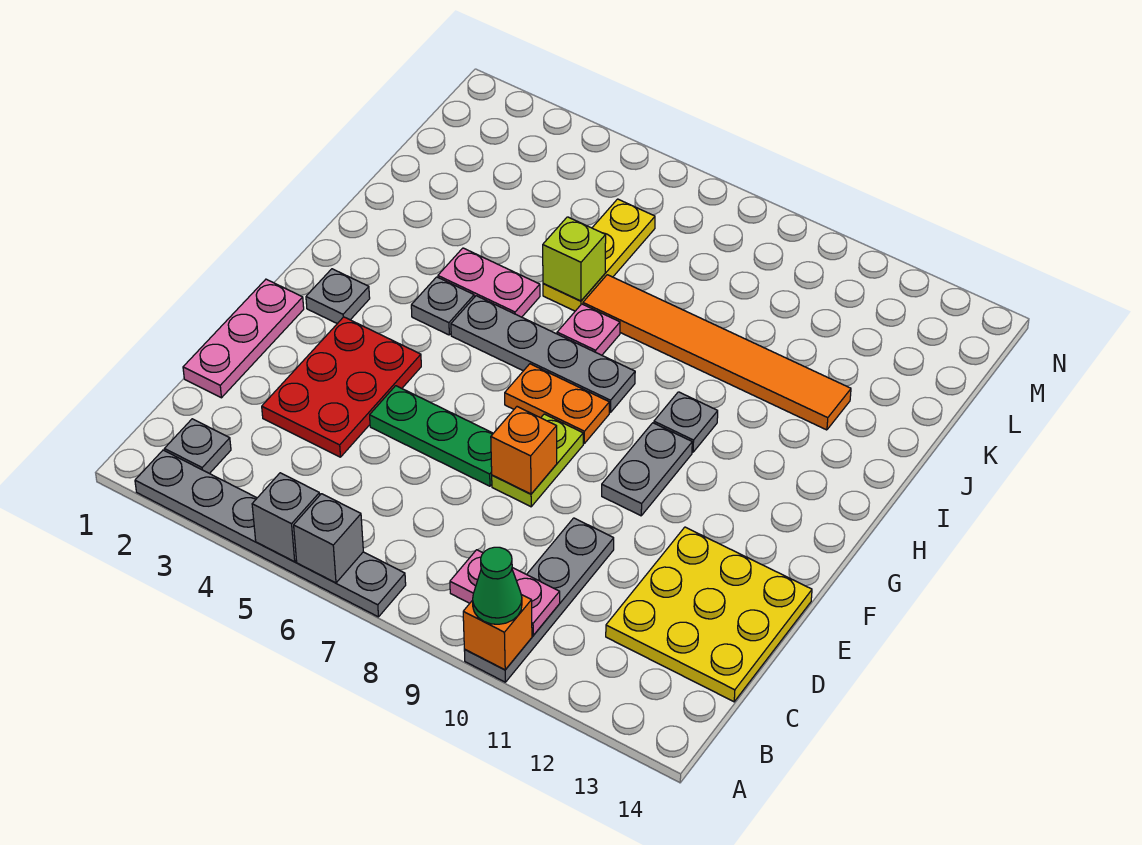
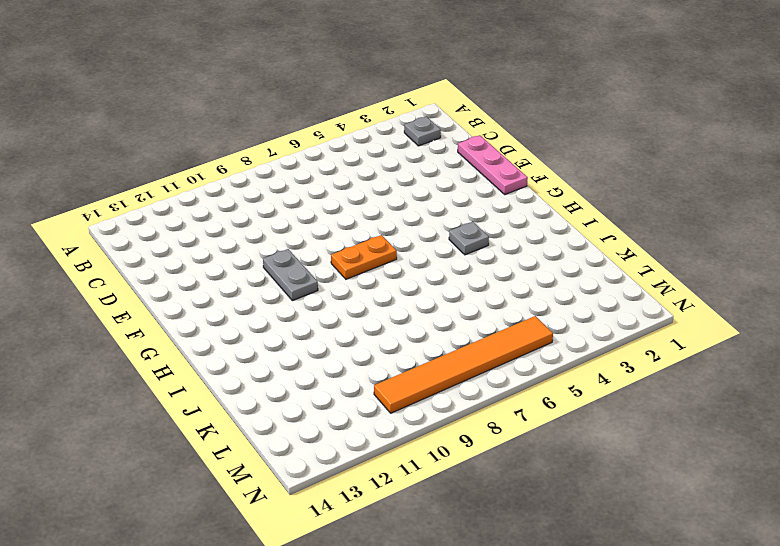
orange tile M5:M10 level 1 -> orange tile J7:J12 level 1
none -> grey plate A2:A7 level 1
none -> grey plate A10:D10 level 1
none -> yellow plate C12:E14 level 1

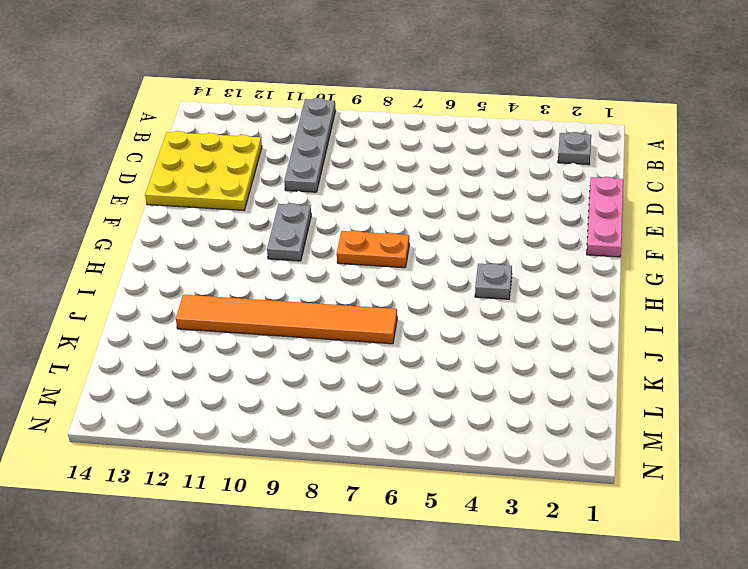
none -> grey plate A2:A7 level 1
none -> red plate D3:F4 level 1
none -> green plate E5:E7 level 1

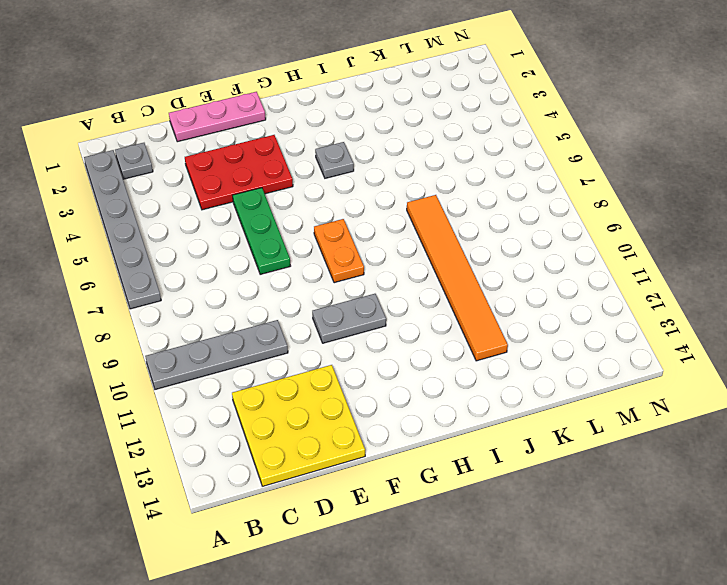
none -> lime plate E8:F8 level 1
none -> grey plate G2 level 1
none -> grey plate H5:H8 level 1

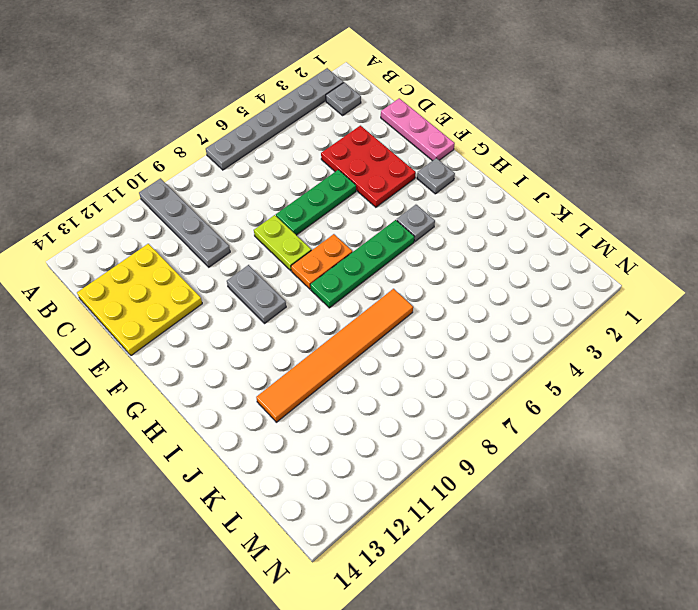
green plate H5:H8 level 1 -> grey plate H5:H8 level 1
none -> grey plate H10 level 1
none -> pink plate I4:I5 level 1
none -> pink plate I7 level 1

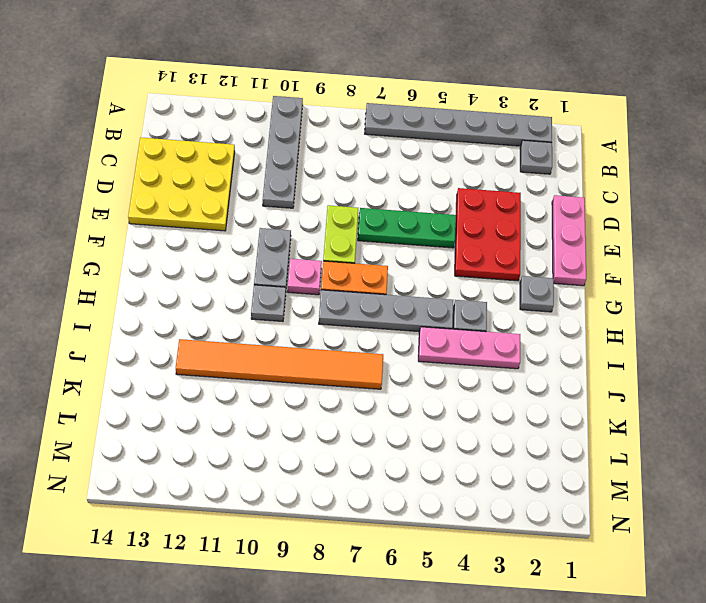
pink plate G9 level 1 -> pink plate I7 level 1
pink plate I3:I5 level 1 -> pink plate I4:I5 level 1
none -> yellow plate J6:L6 level 1
none -> grey brick A5 level 2
none -> grey brick A6 level 2

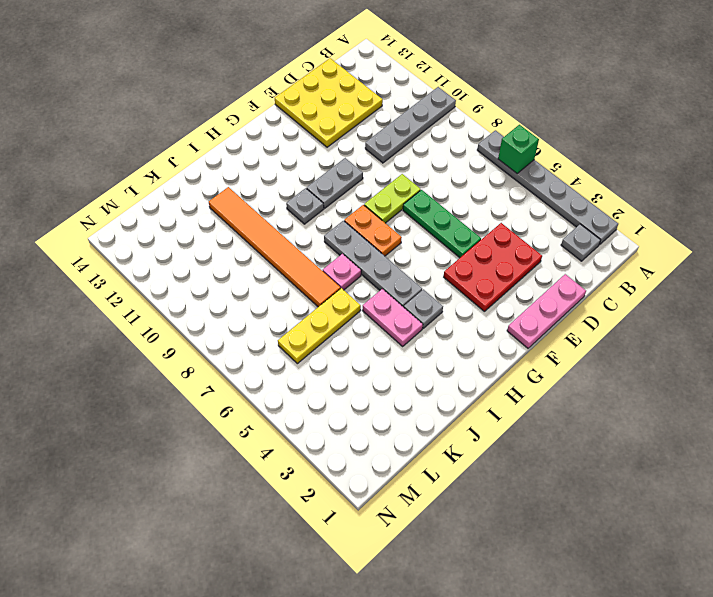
green brick A6 level 2 -> grey brick A6 level 2
none -> grey plate G2 level 1
none -> grey brick A5 level 2
none -> orange brick A10 level 2

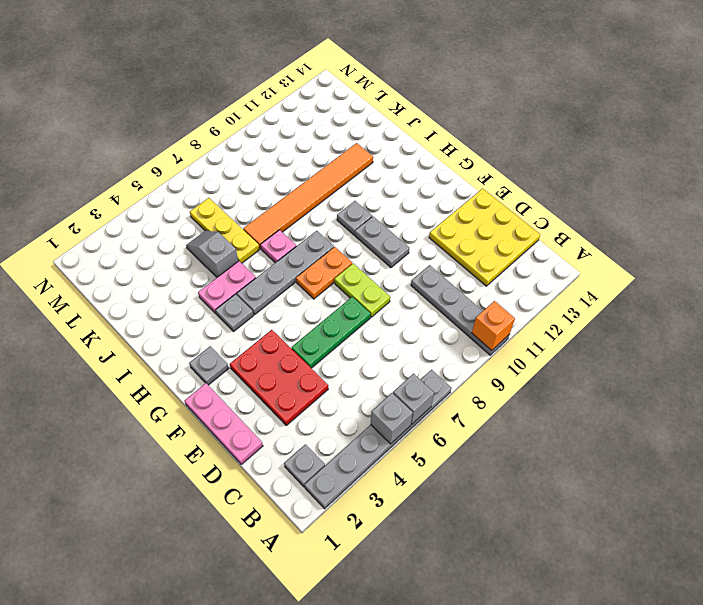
grey slope J5:K5 level 1 top J -> none
none -> pink plate B9:B10 level 2
none -> orange brick E8 level 2
none -> lime brick J6 level 2

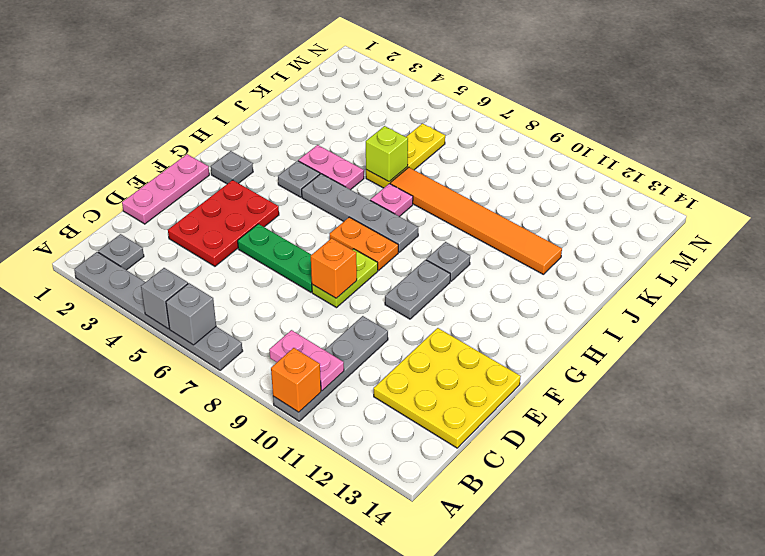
none -> green cone A10 level 3

